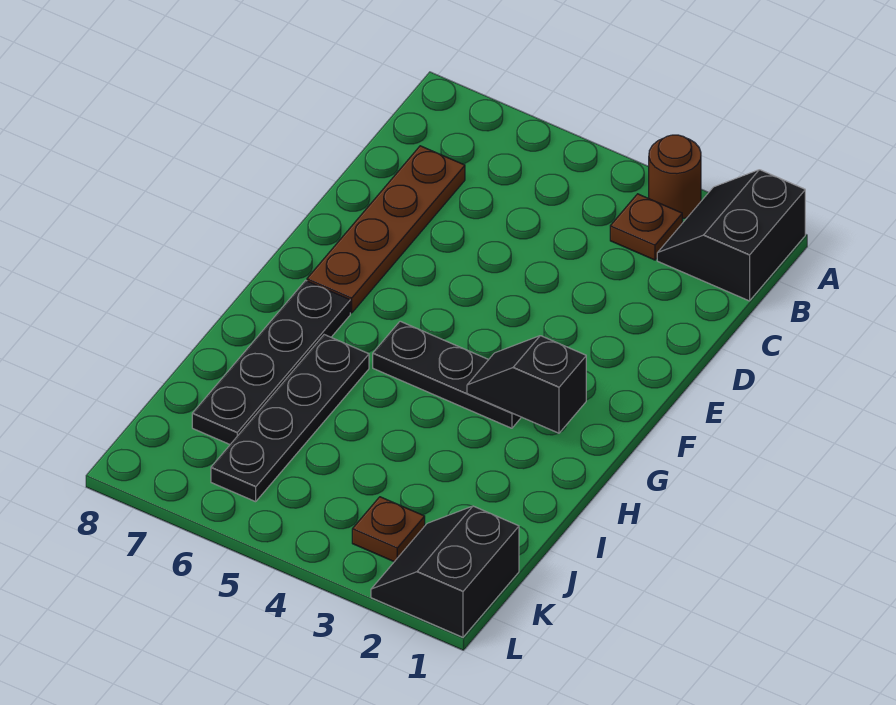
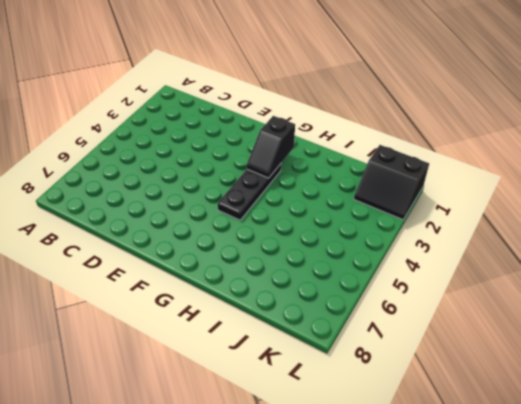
none -> black slope A1:B2 level 1 top 1
none -> brown round brick A3 level 1

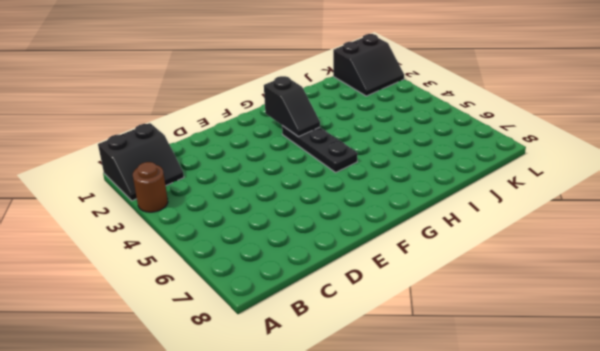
none -> brown plate B3 level 1
none -> brown plate C7:F7 level 1

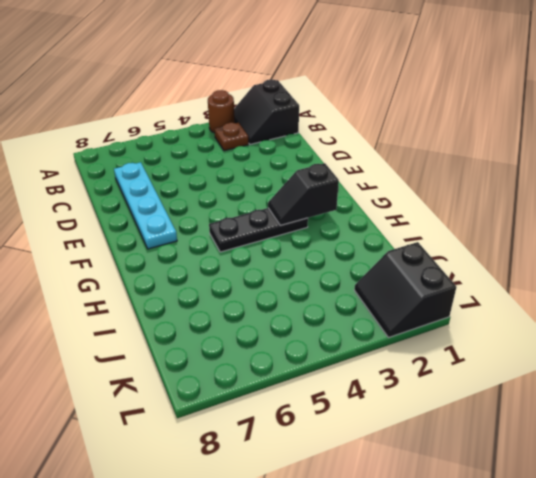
cyan plate C7:F7 level 1 -> brown plate C7:F7 level 1
none -> black plate G7:J7 level 1
none -> black plate H6:K6 level 1

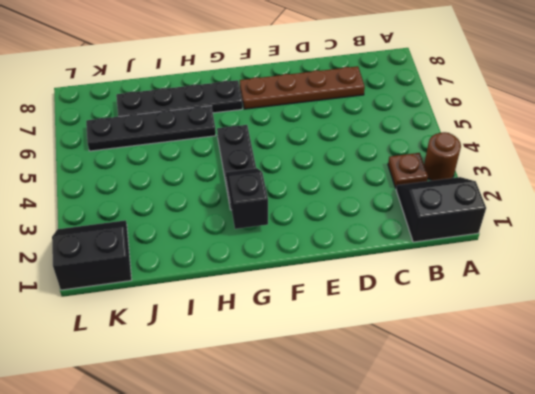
none -> brown plate K3 level 1

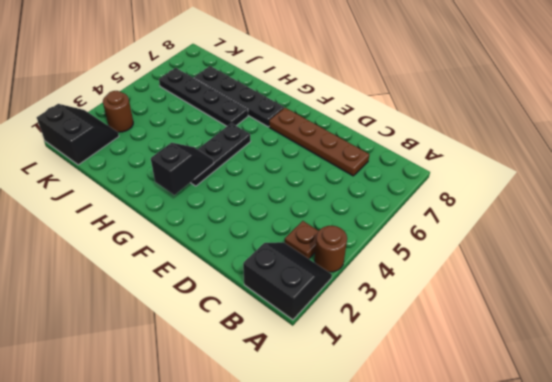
brown round brick K3 level 1 -> brown plate K3 level 1

